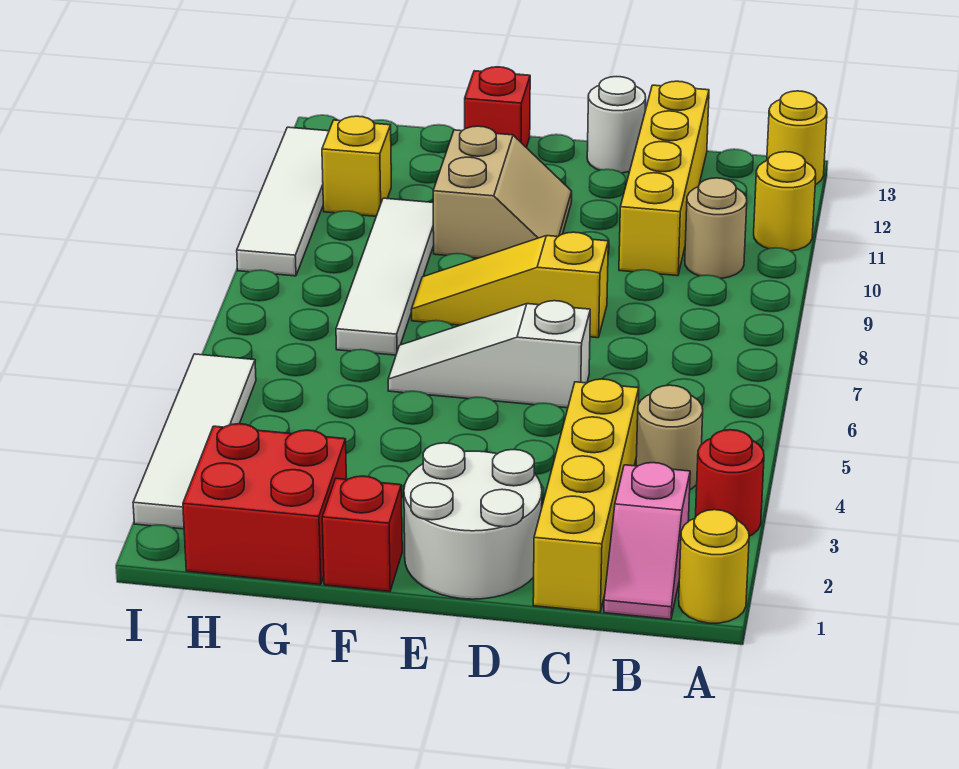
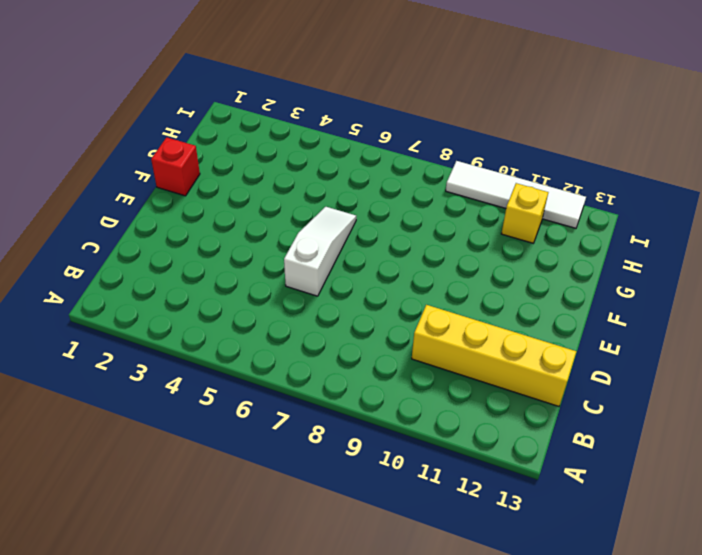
none -> yellow round brick A1 level 1
none -> red round brick A3 level 1
none -> yellow round brick A11 level 1

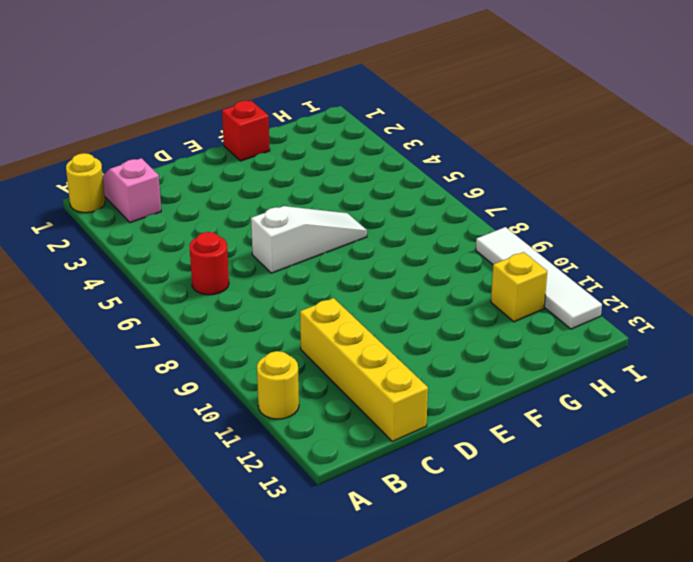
red round brick B6 level 1 -> red round brick A3 level 1
none -> yellow round brick A13 level 1
none -> tan round brick B4 level 1
none -> tan round brick B10 level 1

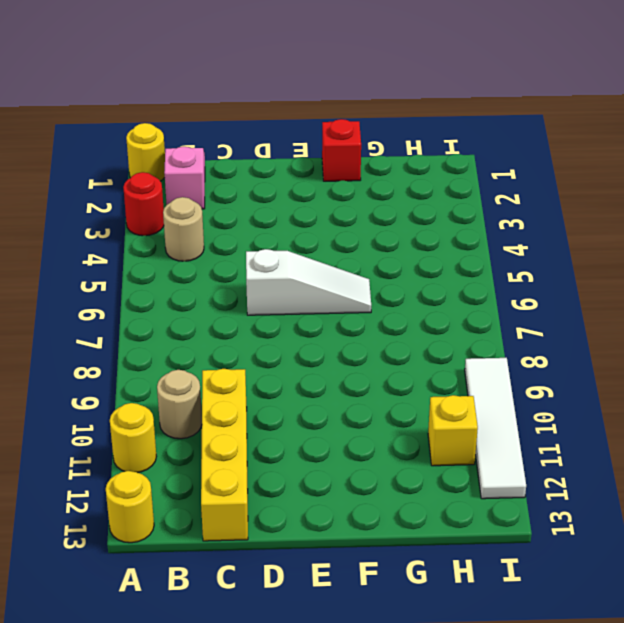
none -> yellow brick C1:C4 level 1
none -> white round brick D1:E2 level 1
none -> yellow slope D8:F8 level 1 top D

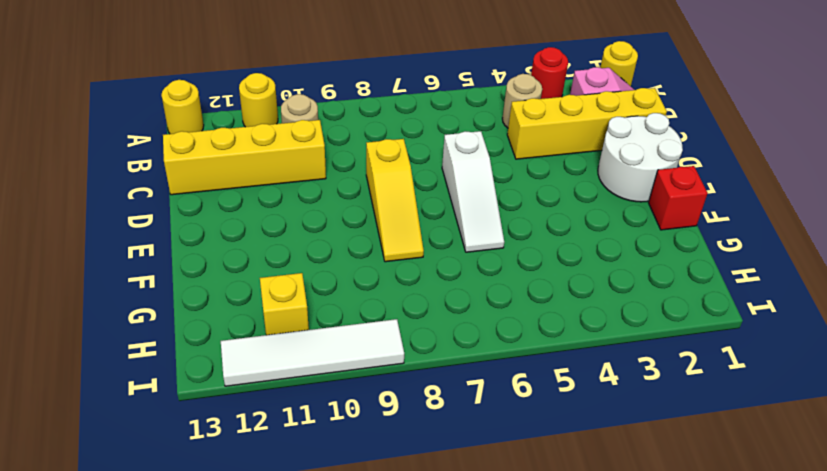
none -> white round brick D13 level 1
none -> tan slope E10:F11 level 1 top F
none -> red brick F13 level 1

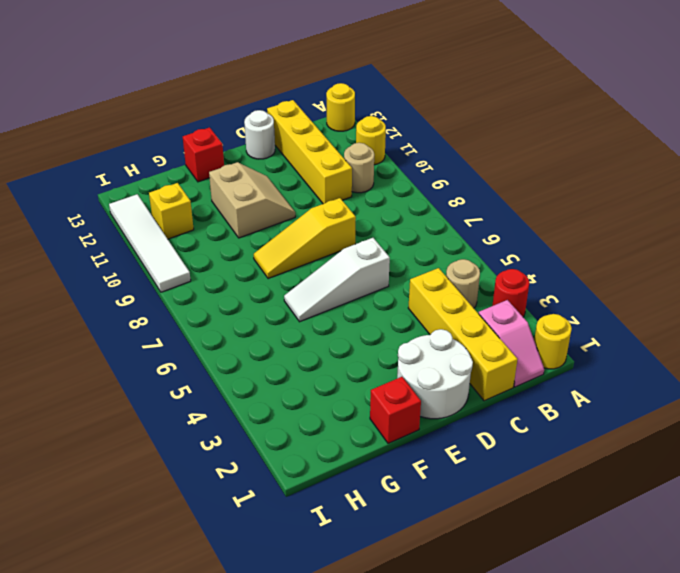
none -> red brick G1:H2 level 1
none -> white tile G7:G10 level 1
none -> white tile I2:I5 level 1

